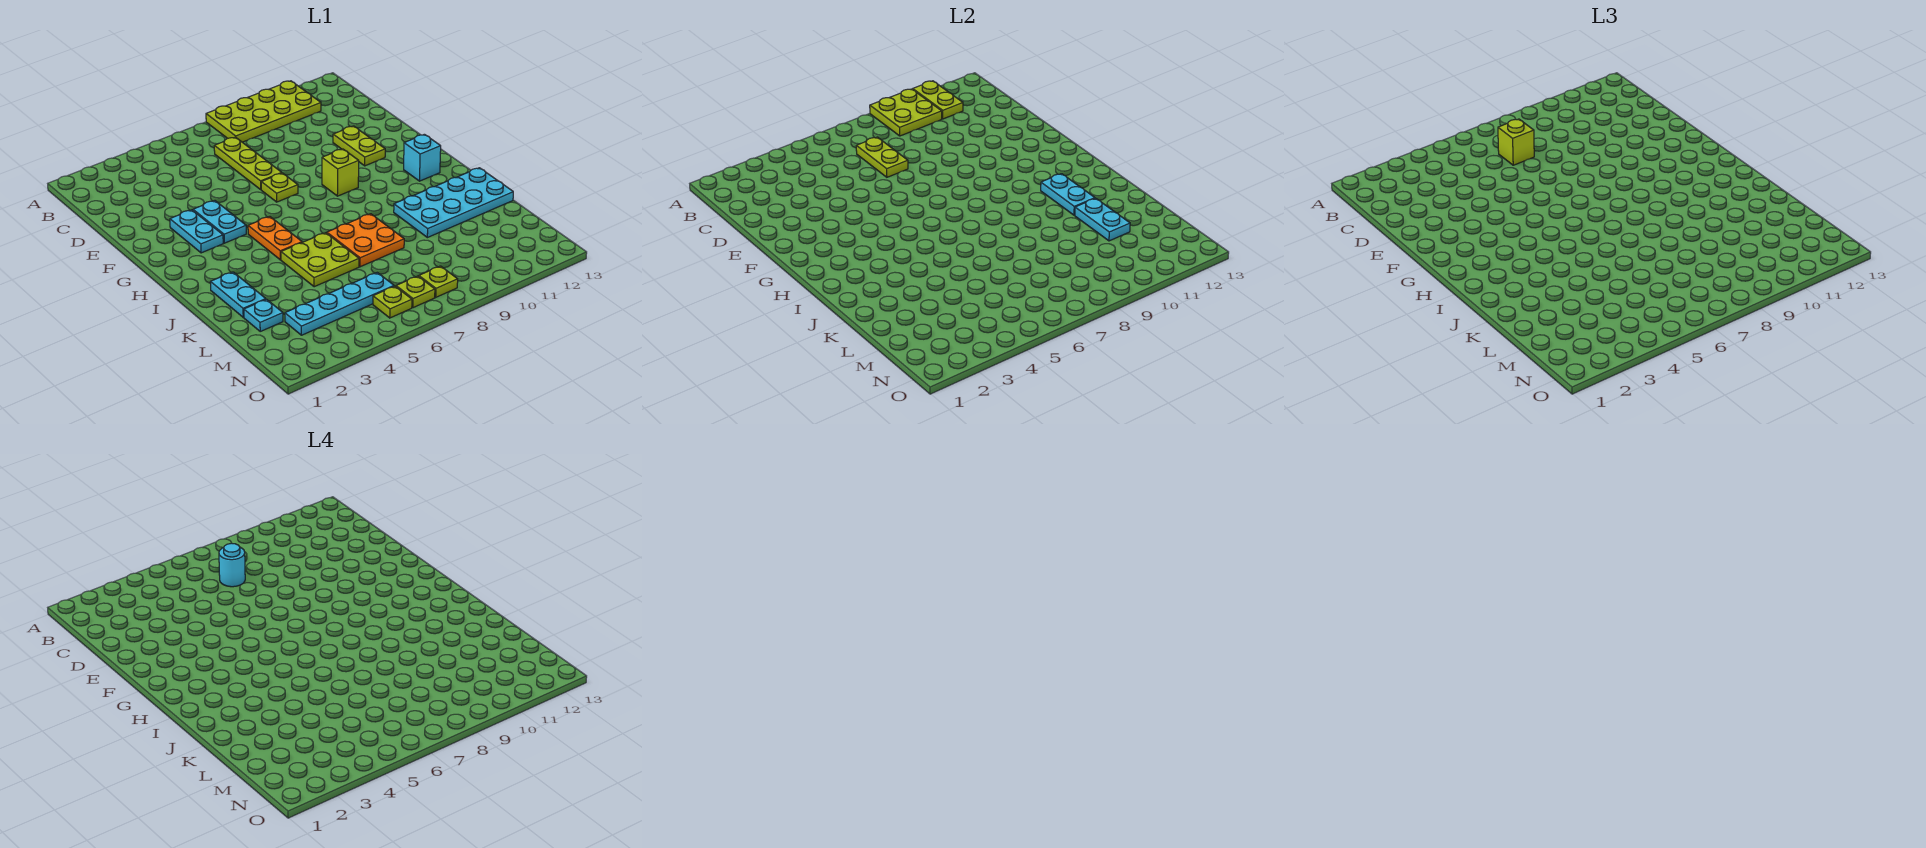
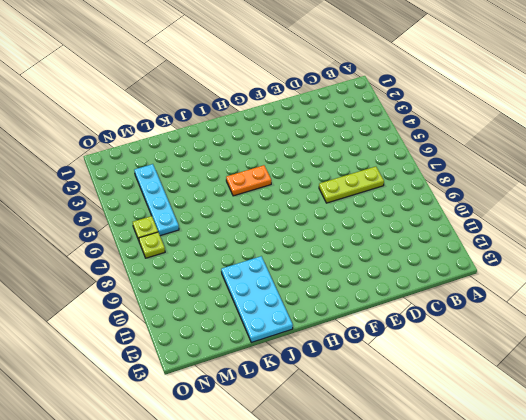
none -> lime plate A8:B11 level 1
none -> lime plate E11:F11 level 1
none -> cyan plate F3:G3 level 1

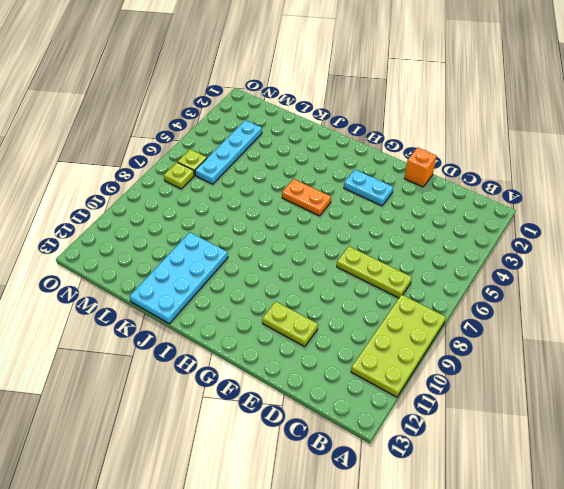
orange brick E1 level 1 -> none
none -> cyan plate F4:G4 level 1
none -> lime plate F7 level 1
none -> lime brick G9 level 1

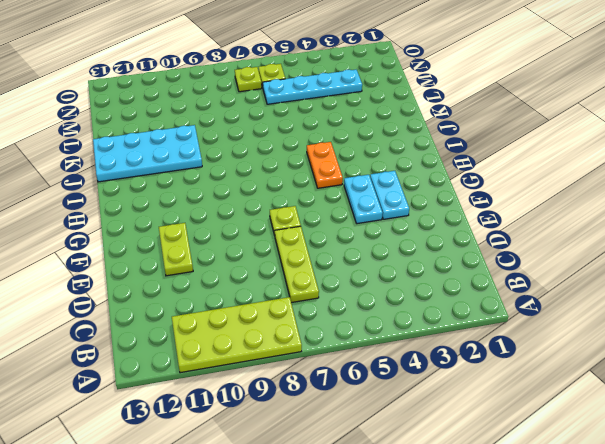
none -> lime brick G9 level 1
none -> cyan brick H12 level 1
none -> cyan plate J2:K2 level 1

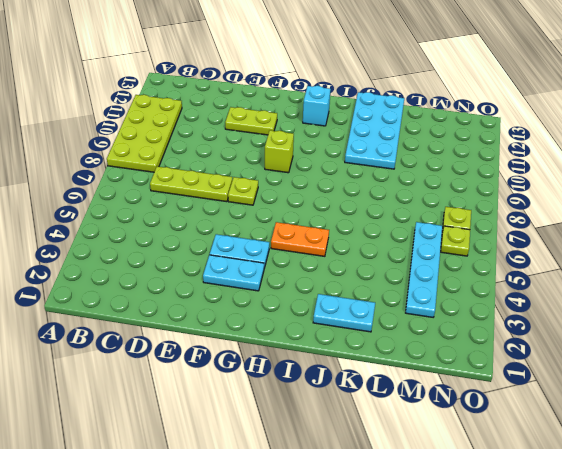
none -> lime plate J5:K6 level 1
none -> orange plate J7:K8 level 1
none -> cyan plate L2 level 1

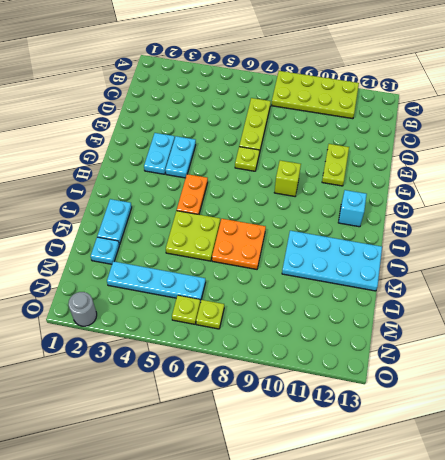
grey round brick O2 level 1 -> none
none -> lime plate N8 level 1
none -> lime plate A9:B10 level 2
none -> lime plate A11:B11 level 2

